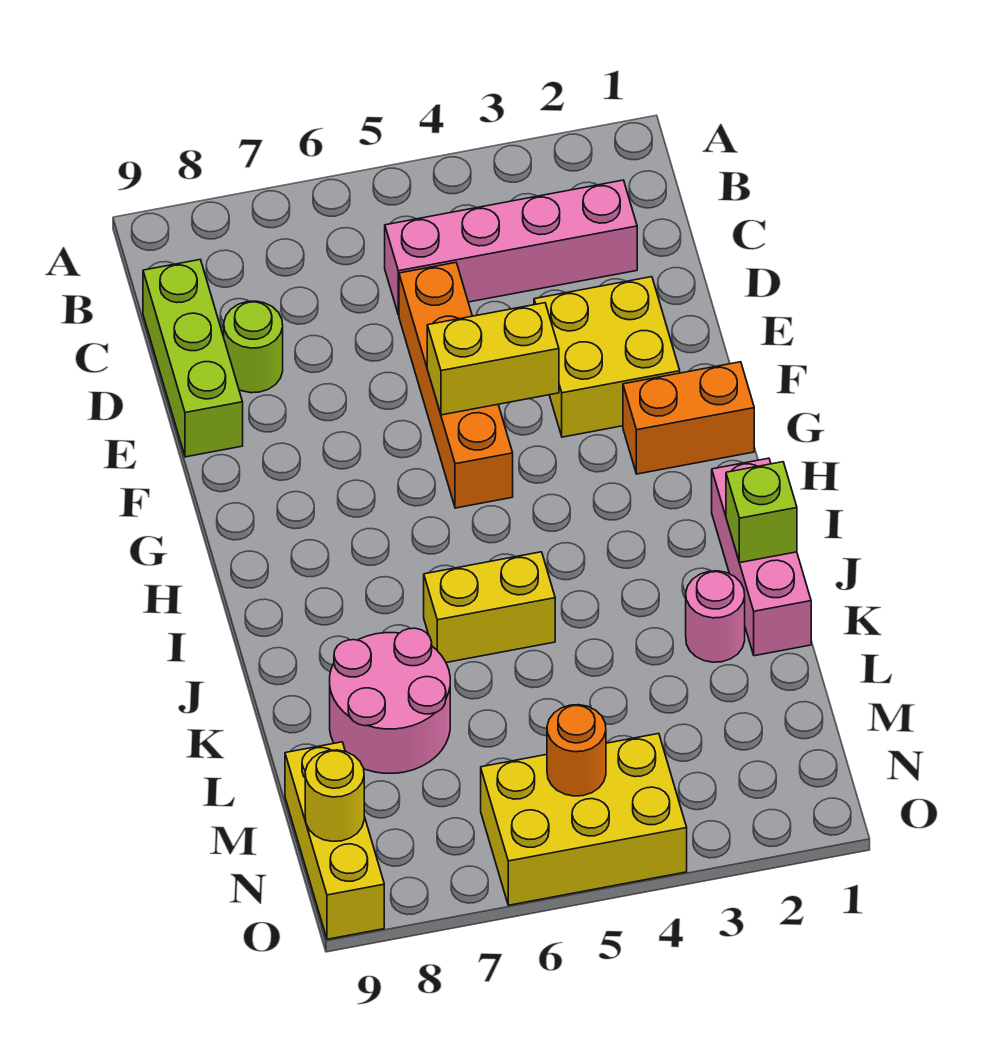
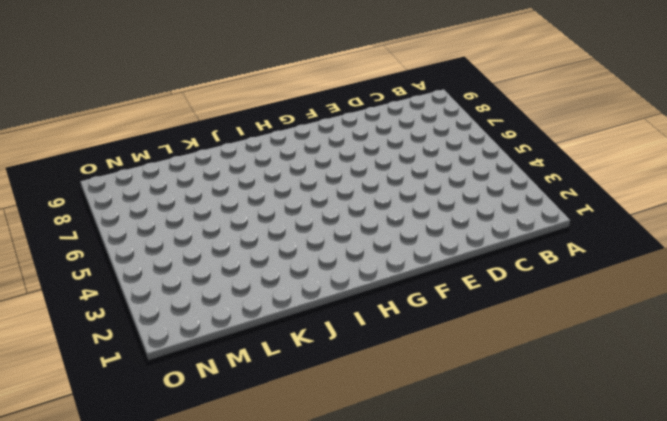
none -> pink brick C2:C5 level 1
none -> lime brick C9:E9 level 1
none -> orange brick D5:G5 level 1

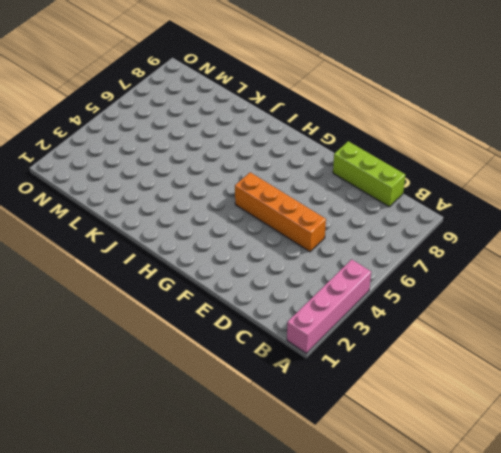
pink brick A1:A4 level 1 -> pink brick C2:C5 level 1
none -> lime round brick D8 level 1
none -> yellow brick E2:F3 level 1
none -> orange brick G1:G2 level 1

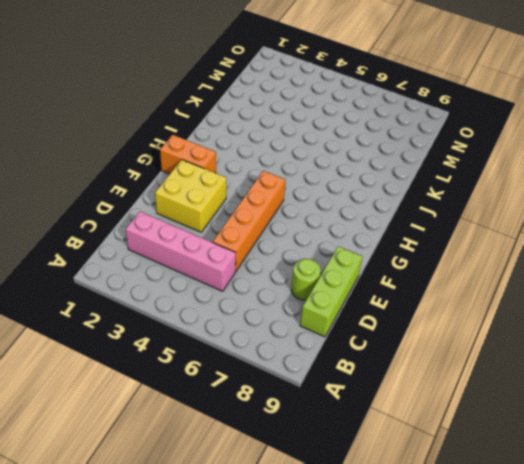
none -> pink brick I1:K1 level 1
none -> yellow brick J5:J6 level 1
none -> pink round brick K2 level 1

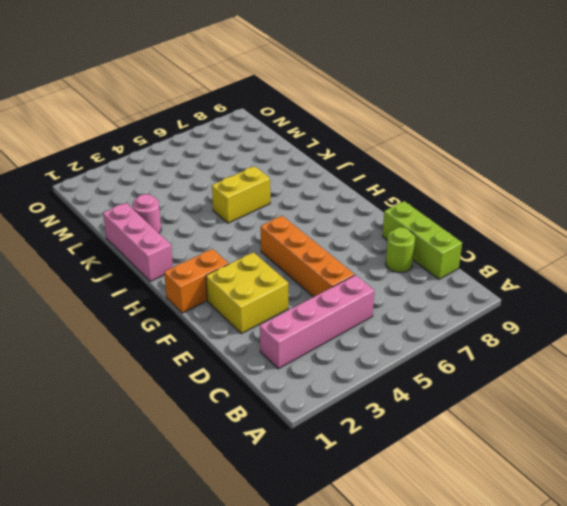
none -> pink round brick K7:L8 level 1
none -> yellow brick M9:O9 level 1
none -> yellow brick N4:O6 level 1

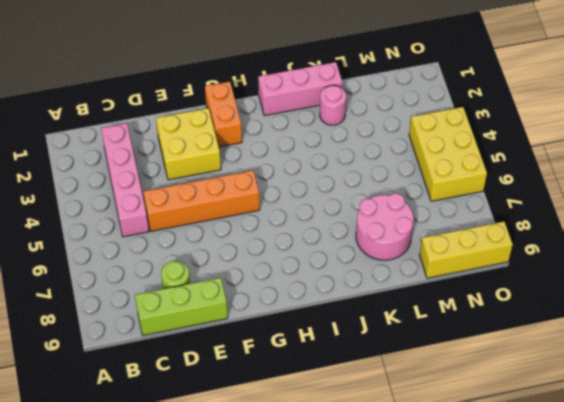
none -> yellow brick J5:J6 level 1
none -> yellow brick F4:F5 level 2
none -> lime brick J1 level 2

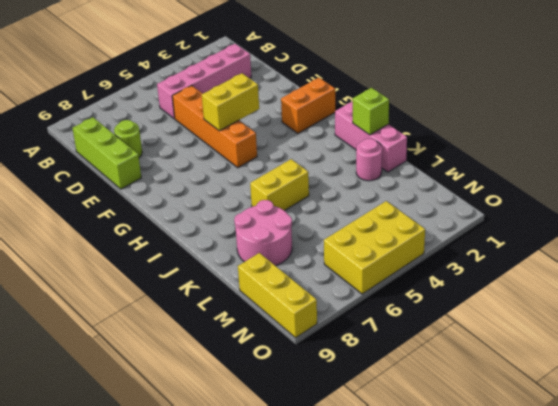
none -> yellow brick E2:F3 level 1
none -> orange round brick N5 level 2
none -> yellow round brick N9 level 2

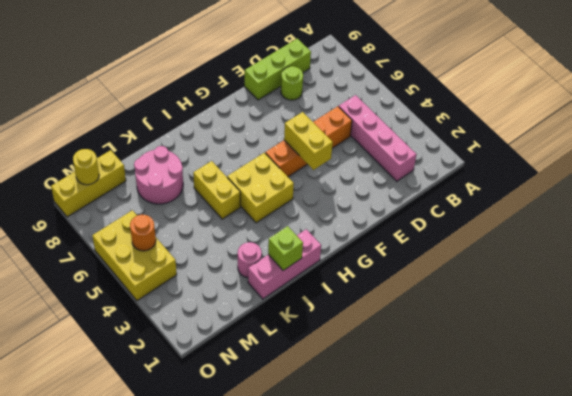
yellow brick H4:I5 level 1 -> yellow brick E2:F3 level 1
none -> orange brick G1:G2 level 1

